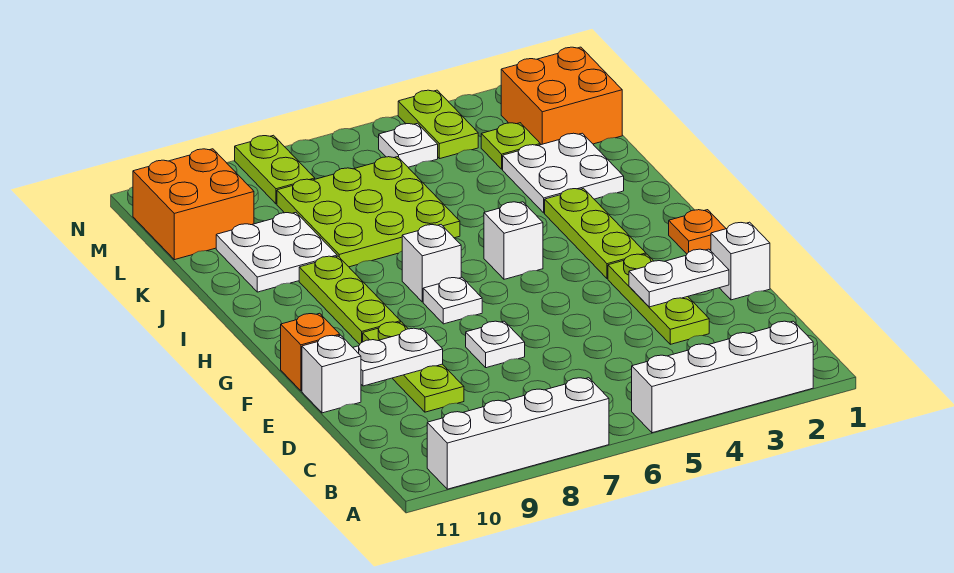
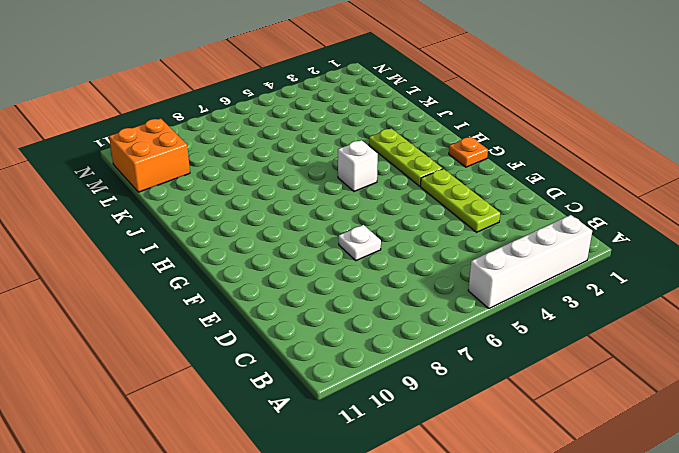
none -> white brick A7:A10 level 1
none -> lime plate D9:F9 level 1
none -> white brick E1 level 1

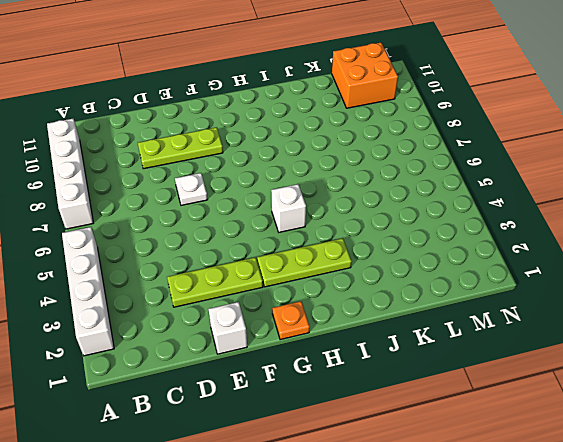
none -> white brick E11 level 1
none -> orange brick F11 level 1
none -> white plate G7 level 1

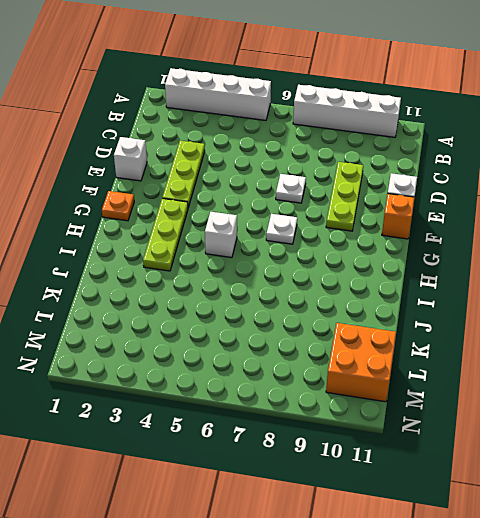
none -> lime plate G9:I9 level 1
none -> white brick H7 level 1
none -> white plate J2:K3 level 1

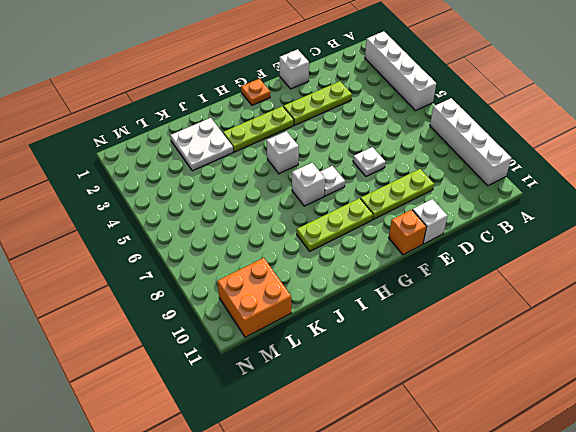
none -> lime plate J6:L8 level 1
none -> white plate J9:K10 level 1
none -> orange brick L1:M2 level 1

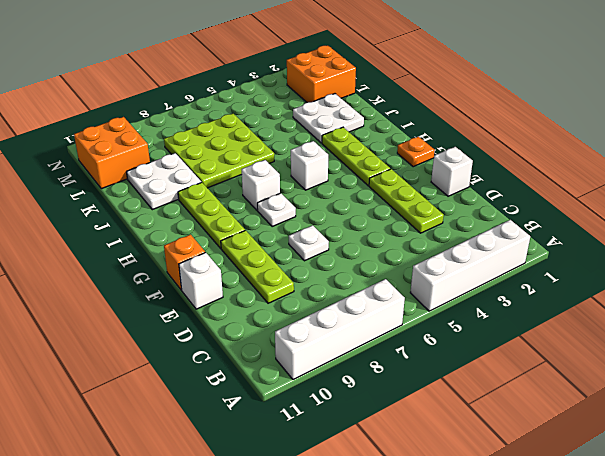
none -> lime plate L3 level 1
none -> lime plate M4:N4 level 1
none -> white plate M5 level 1

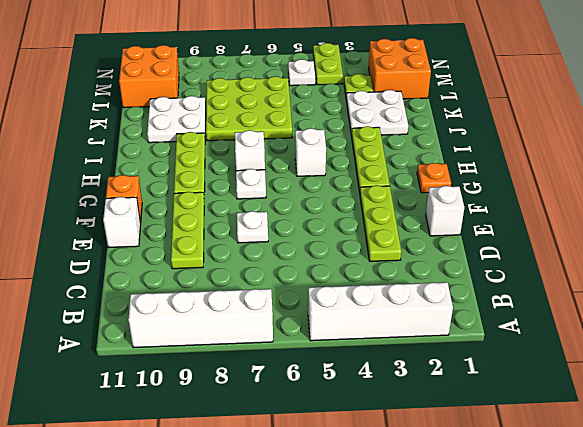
none -> lime plate M8:N8 level 1
none -> white plate E2:E3 level 2
none -> white plate E9:E10 level 2

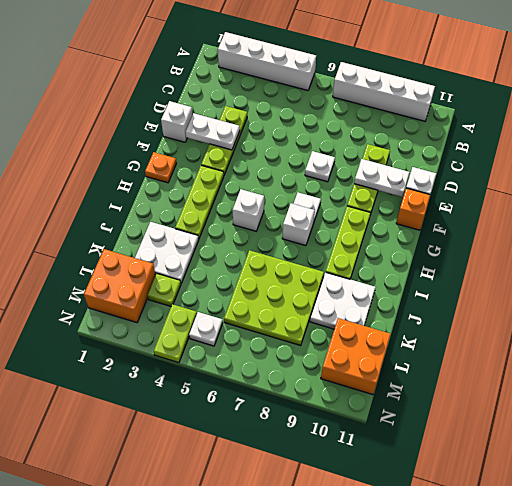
none -> lime plate M8:N8 level 1

